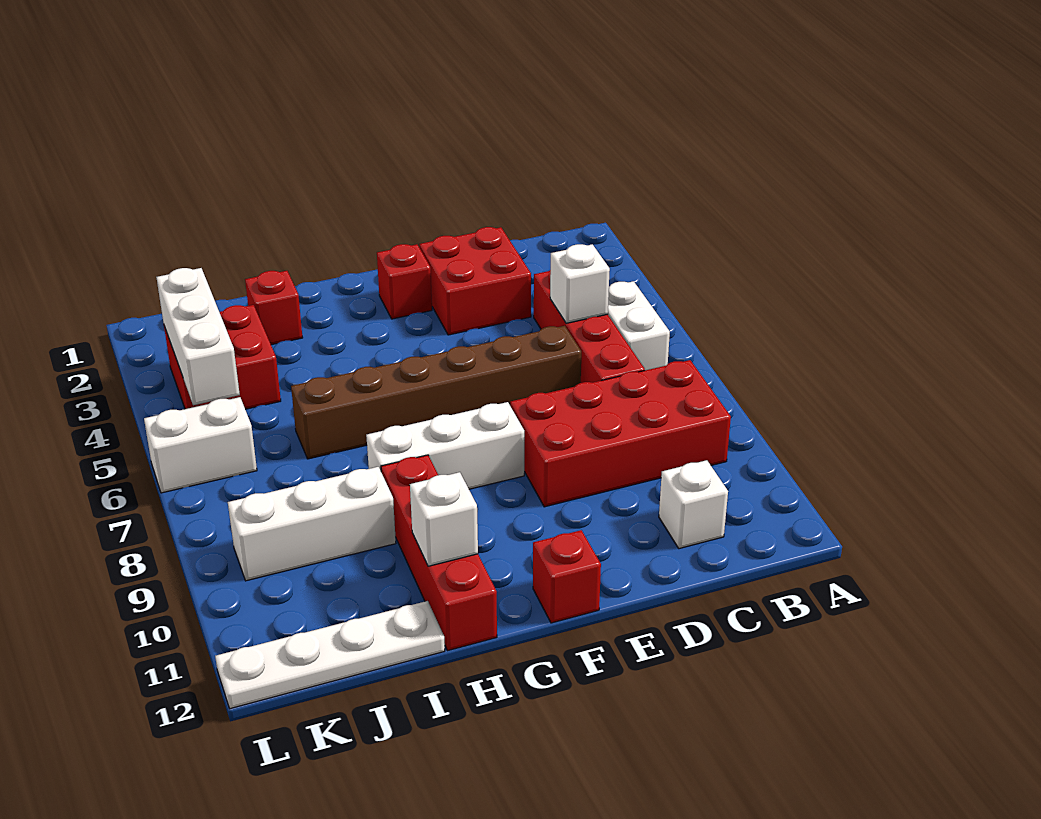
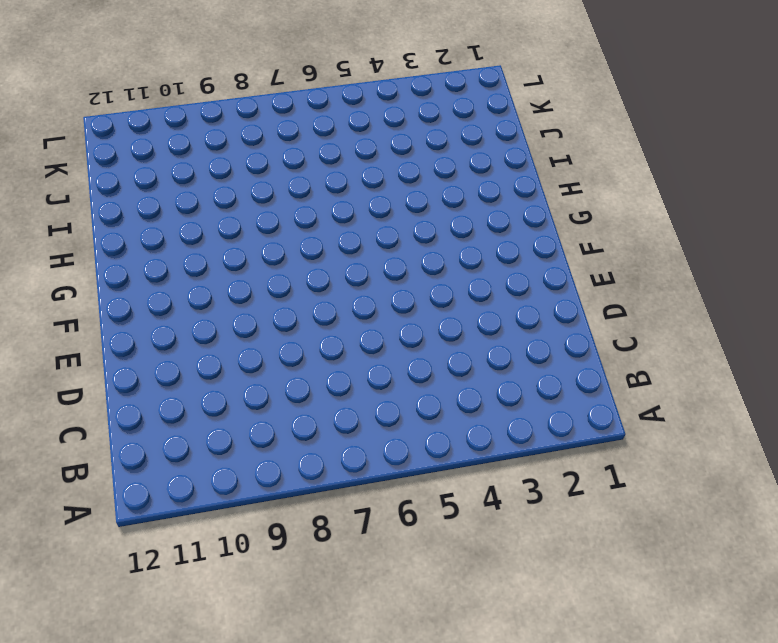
none -> white brick B5:B6 level 1
none -> red brick B8:E9 level 1
none -> red brick C4:C7 level 1

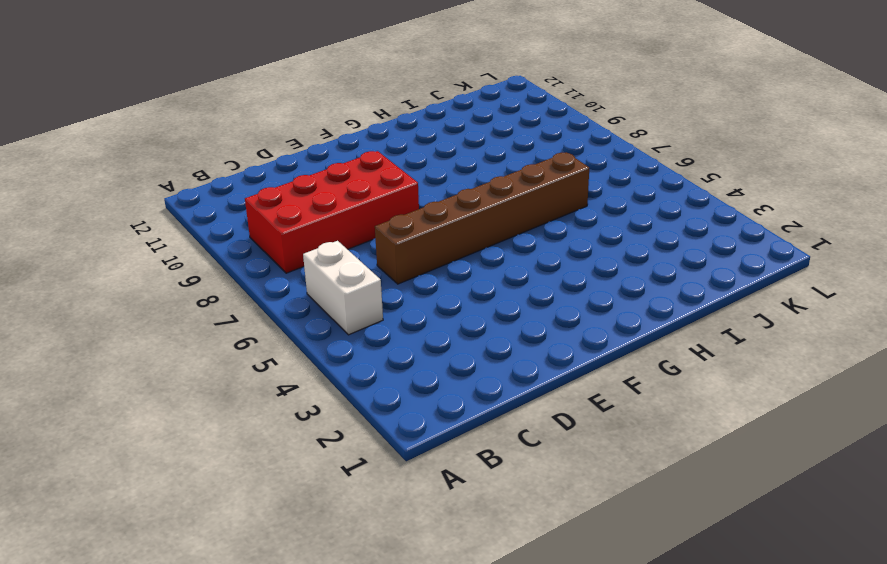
none -> red brick C4:C7 level 1
none -> white brick C11 level 1
none -> red brick D2:E3 level 1

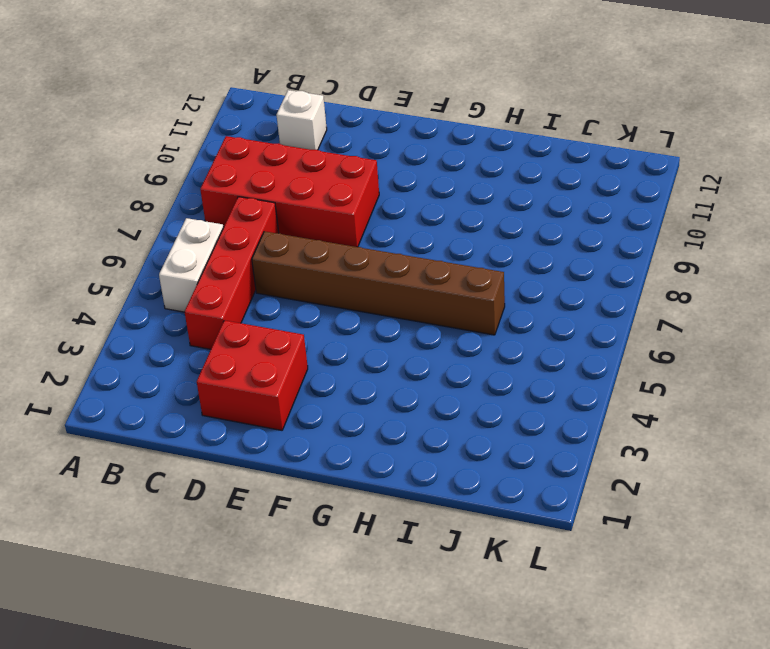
none -> red brick F2 level 1
none -> white brick F8:H8 level 1
none -> red brick F12 level 1

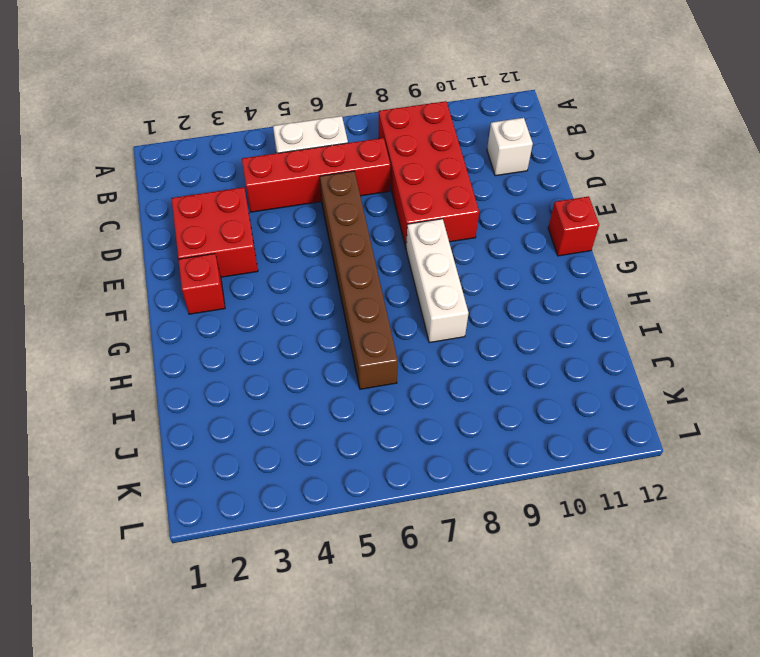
none -> red brick H9:H12 level 1
none -> red brick I2 level 1
none -> white brick I9:K9 level 1

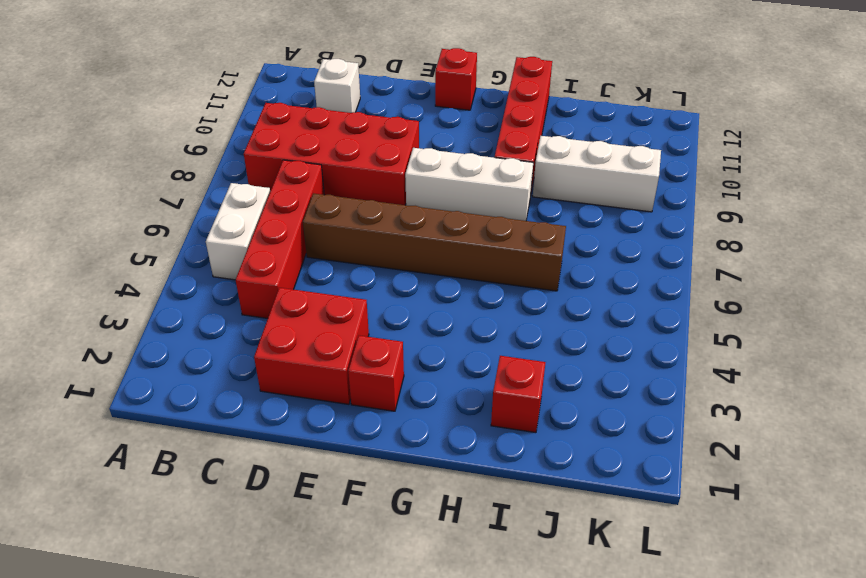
none -> white plate I12:L12 level 1
none -> red brick J3:K4 level 1
none -> white brick K6:L6 level 1

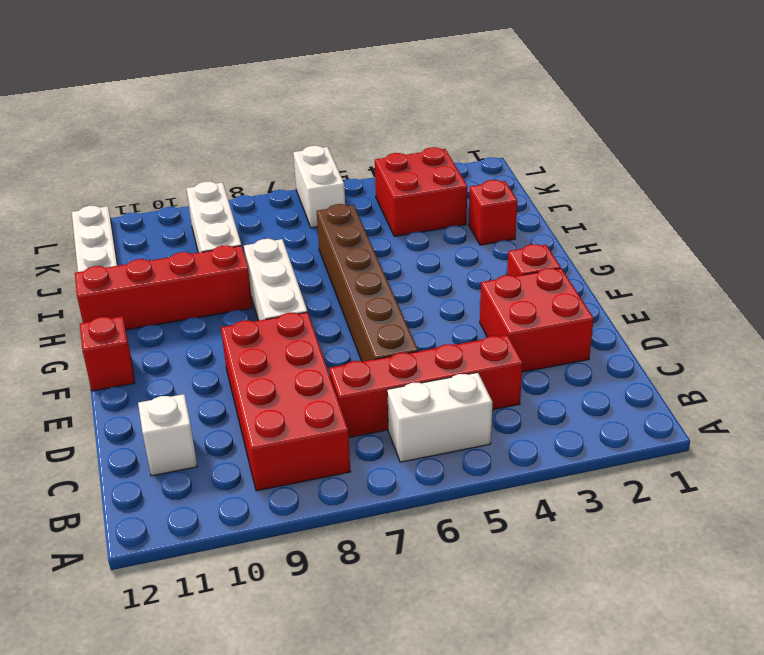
none -> white brick C5 level 2
none -> white brick H11 level 2
none -> white brick K3:K5 level 2

